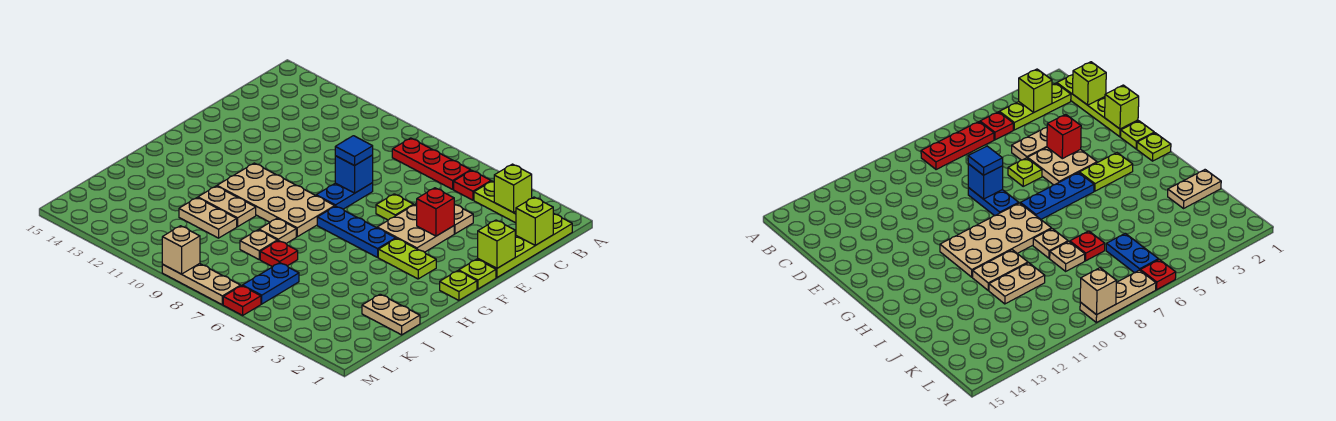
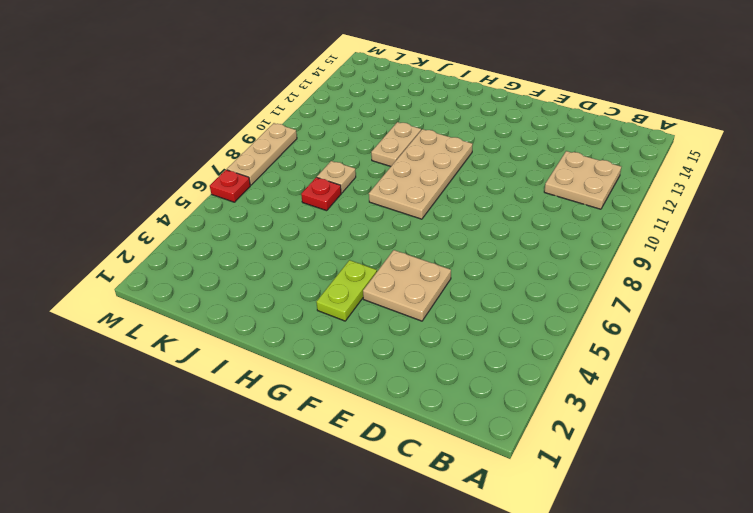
tan plate B11:C12 level 1 -> none
none -> lime plate B1:E1 level 1
none -> lime plate B2:B4 level 1
none -> red plate B5 level 1

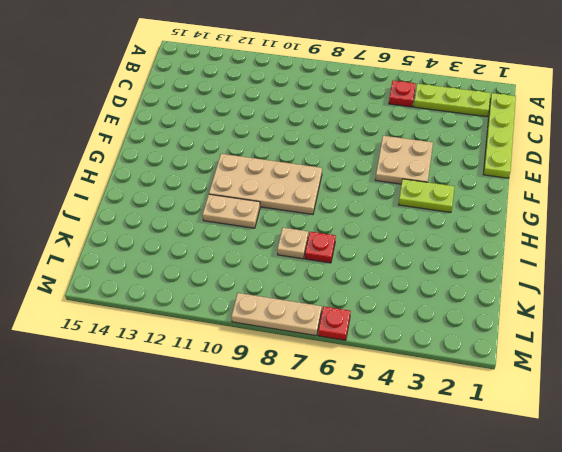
none -> red plate B6:B8 level 1
none -> tan plate D4:D5 level 1
none -> lime plate E6 level 1

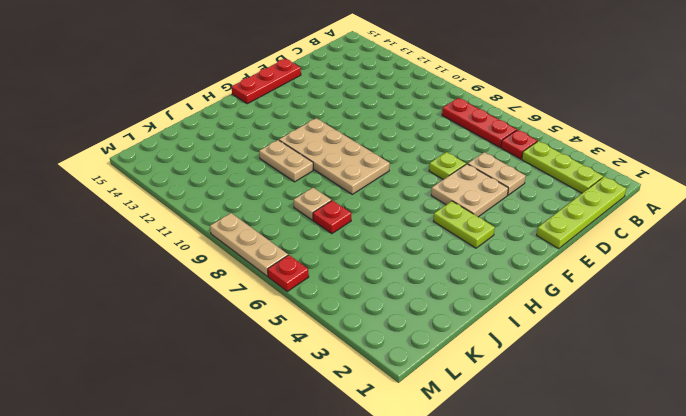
red plate E15:G15 level 1 -> none
none -> blue plate E8:F8 level 1
none -> lime plate F1 level 1
none -> lime plate G1 level 1

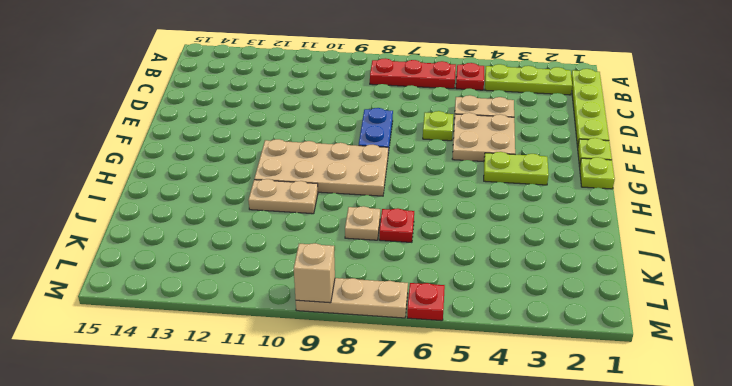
none -> blue plate G5:G7 level 1
none -> tan plate I8 level 1
none -> tan plate J1:J2 level 1

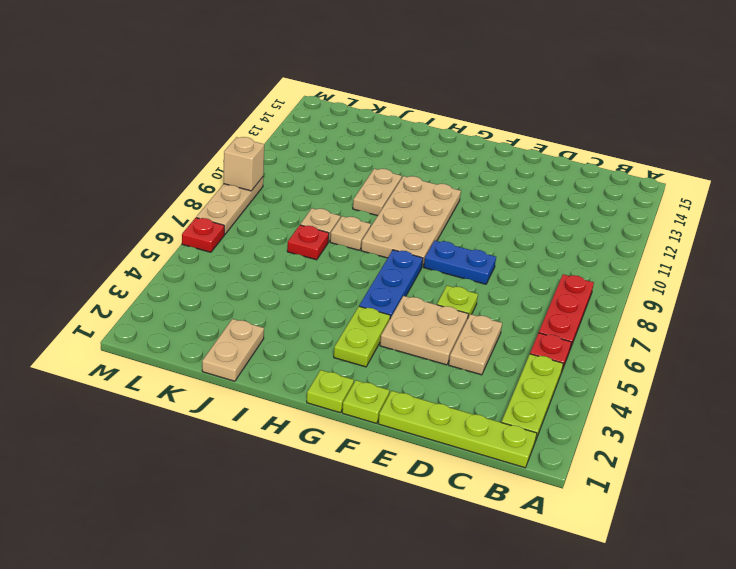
none -> tan plate J10:J11 level 1
none -> blue plate K6:L6 level 1
none -> lime brick B3 level 2

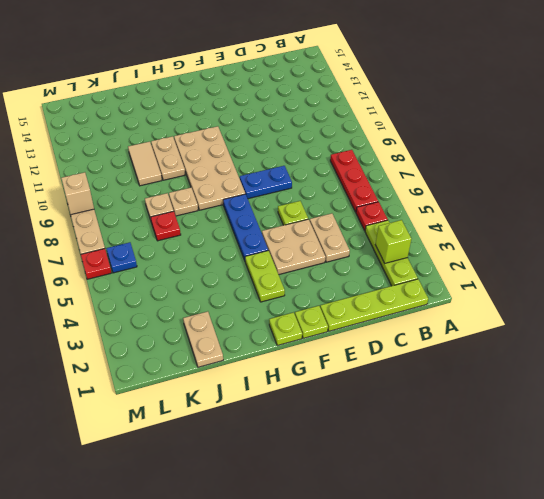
tan tile J10:J11 level 1 -> tan plate J10:J11 level 1
blue plate L6 level 1 -> blue plate K6:L6 level 1
none -> lime brick C1 level 2
none -> lime brick E1 level 2
none -> red brick E4 level 2

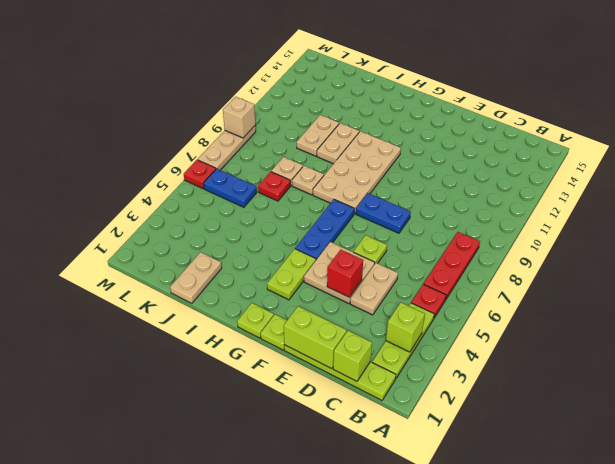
lime brick D1:E1 level 2 -> lime brick E1 level 2
none -> blue brick E8 level 2
none -> blue tile E8 level 3

